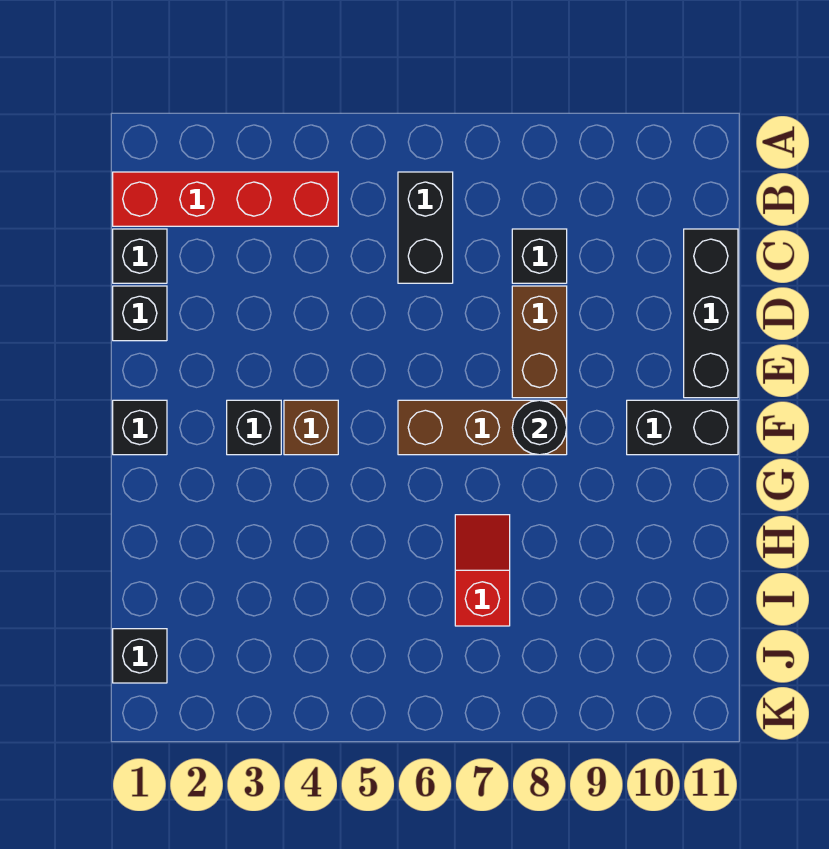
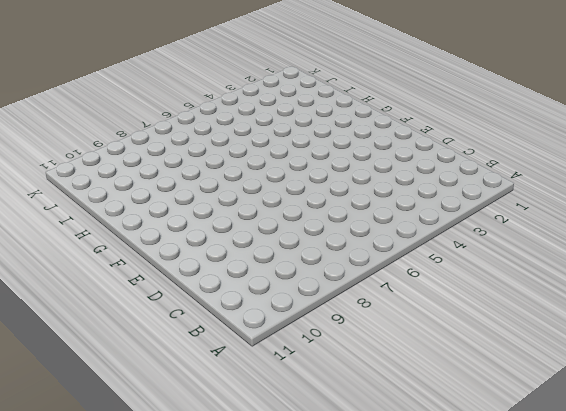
none -> red brick B1:B4 level 1
none -> black brick B6:C6 level 1
none -> black brick C1 level 1

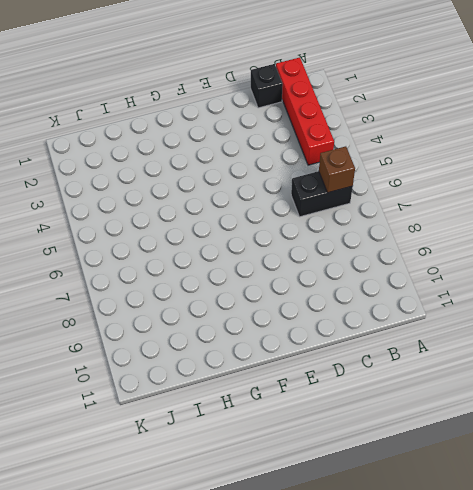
brown brick B6 level 2 -> brown brick F4 level 1
none -> black brick C8 level 1
none -> black brick C11:E11 level 1
none -> black brick D1 level 1

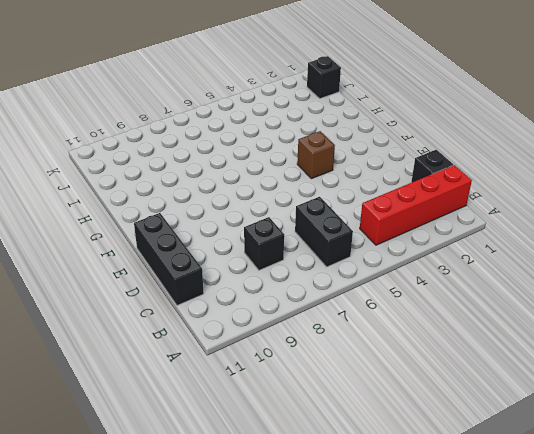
none -> black brick D1 level 1
none -> brown brick D8:E8 level 1
none -> black brick F1 level 1

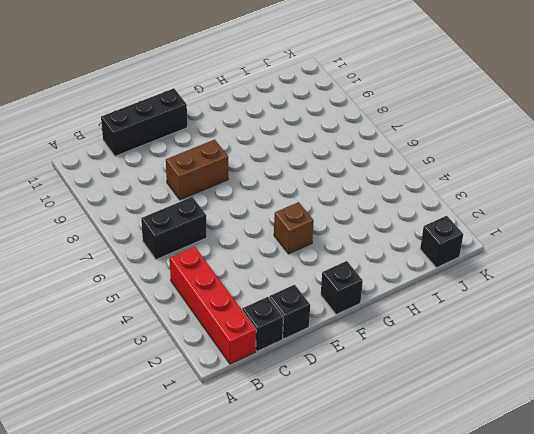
none -> black brick C8 level 1
none -> black brick F3 level 1
none -> brown brick F6:F8 level 1

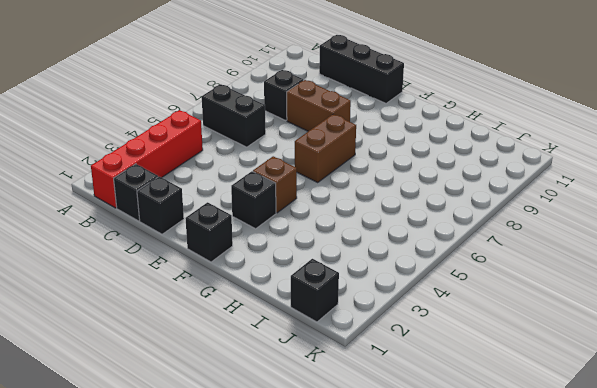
brown brick F6:F7 level 1 -> brown brick F6:F8 level 1
none -> black brick F10:F11 level 1
none -> red slope H7:I7 level 1 top I
none -> black round brick F8 level 2

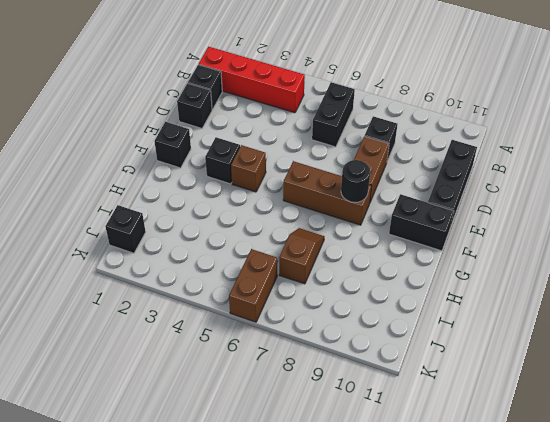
brown slope H7:I7 level 1 top I -> red slope H7:I7 level 1 top I
brown brick J6:K6 level 1 -> none

